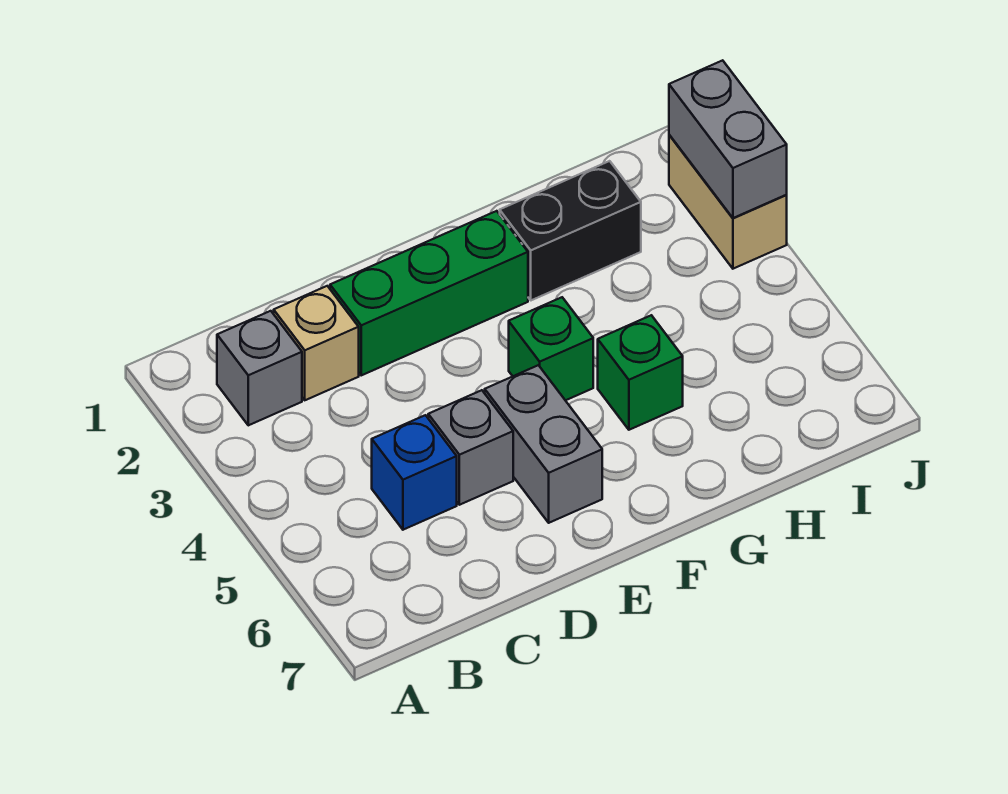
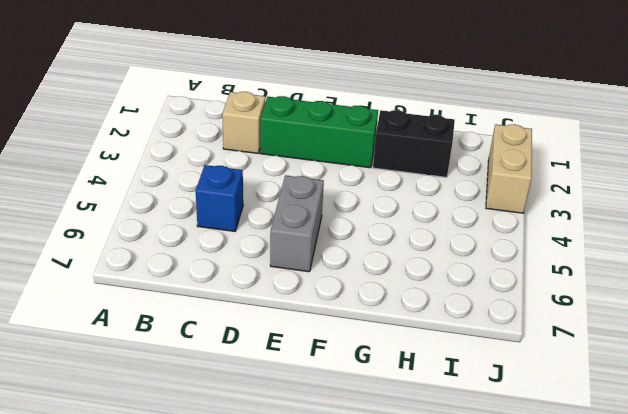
none -> grey brick B2 level 1
none -> grey brick D5 level 1

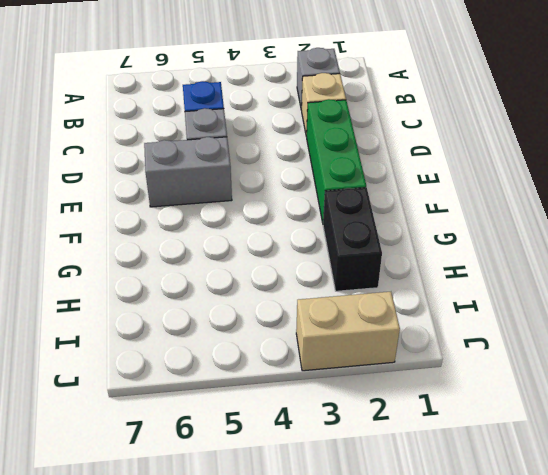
none -> green brick F4 level 1
none -> green brick G5 level 1

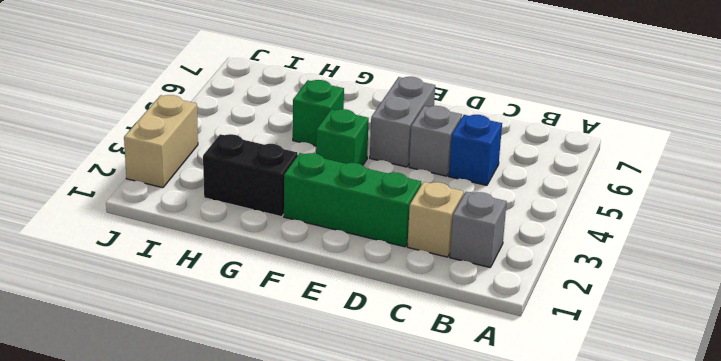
none -> grey brick J2:J3 level 2

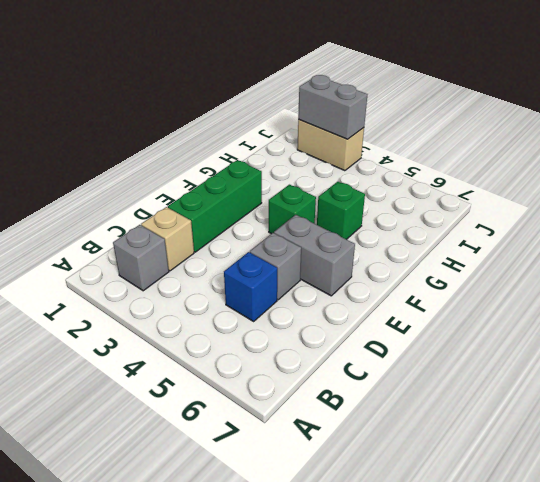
none -> black brick G2:H2 level 1

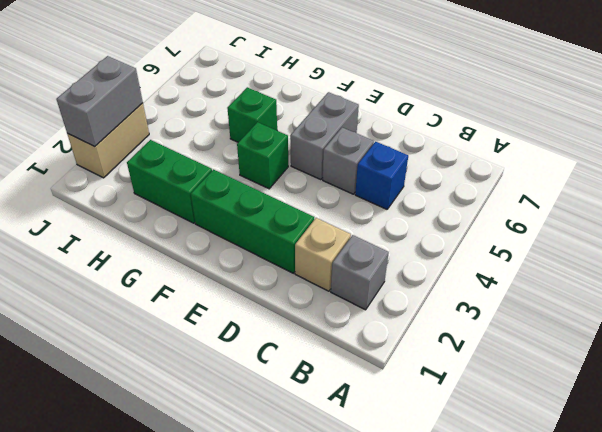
green brick G2:H2 level 1 -> black brick G2:H2 level 1

